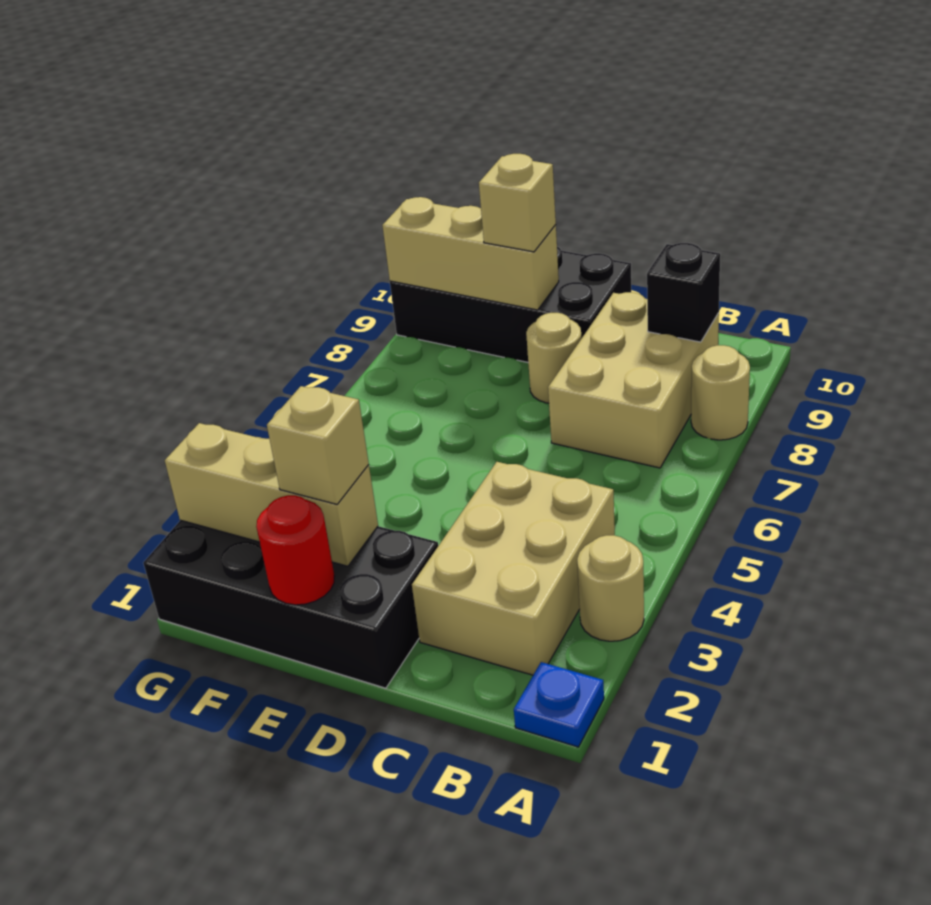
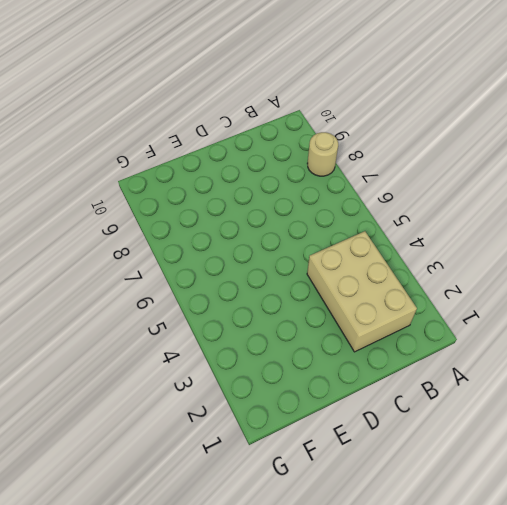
none -> blue plate A1 level 1
none -> tan round brick A3 level 1
none -> tan brick B7:C9 level 1

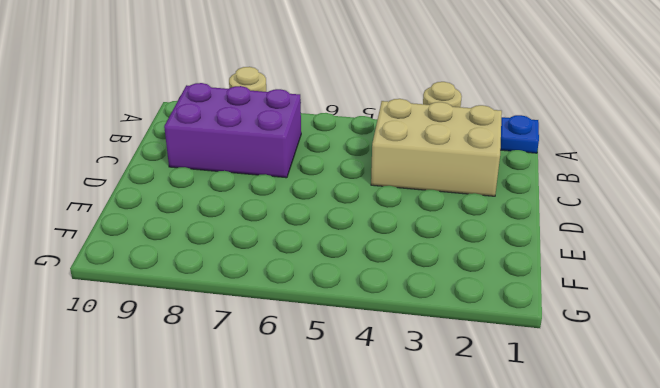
purple brick B7:C9 level 1 -> tan brick B7:C9 level 1
none -> black brick D1:G2 level 1
none -> tan round brick D8 level 1
none -> black brick D9:G10 level 1

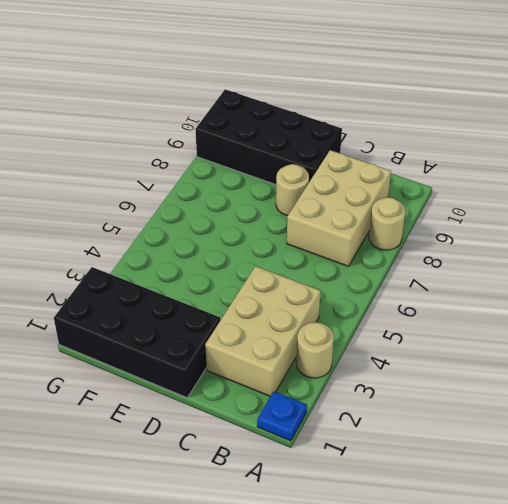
none -> black brick B9 level 2
none -> red round brick E1 level 2
none -> tan brick E2:G2 level 2

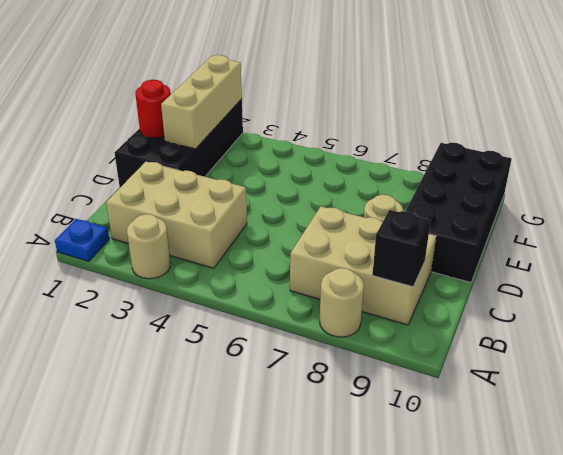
none -> tan brick E9:G9 level 2
none -> tan brick E2 level 3
none -> tan brick E9 level 3

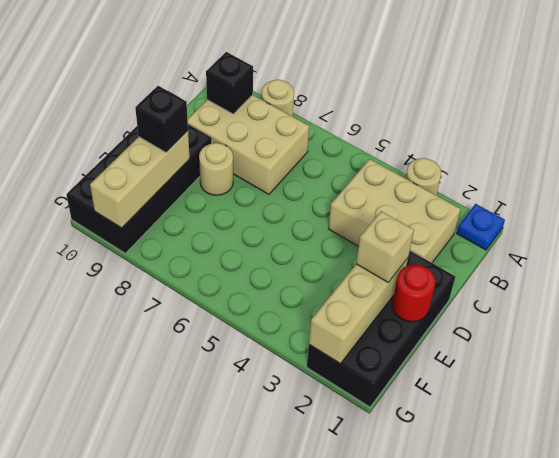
black brick E9 level 3 -> tan brick E9 level 3

